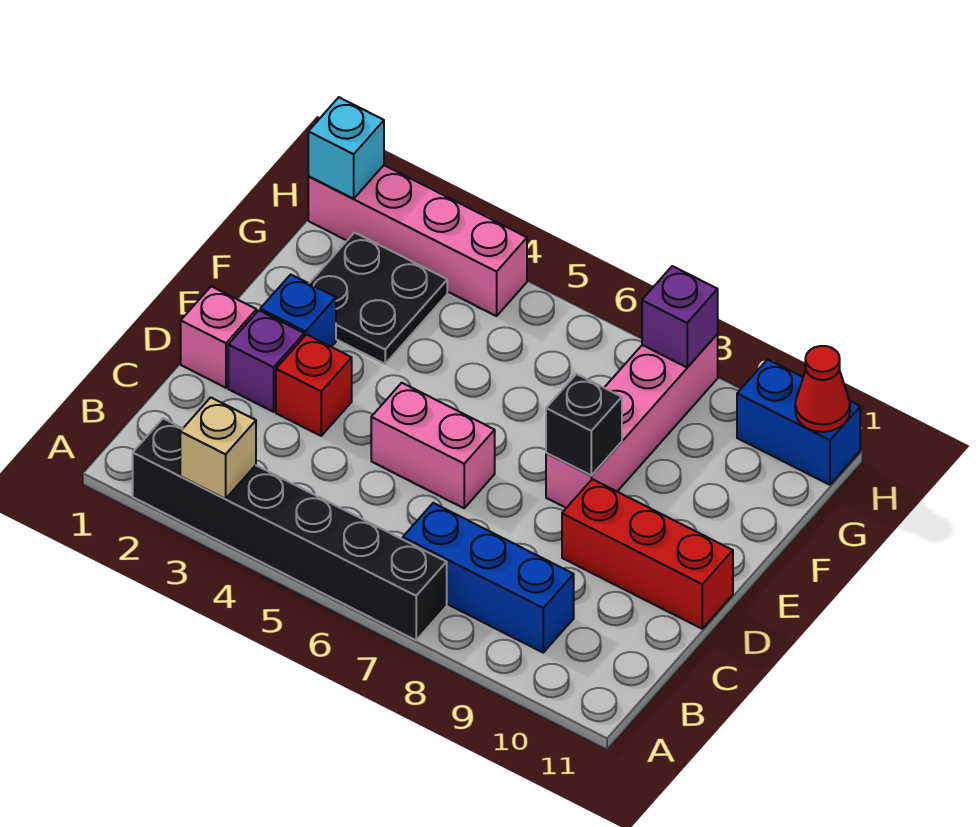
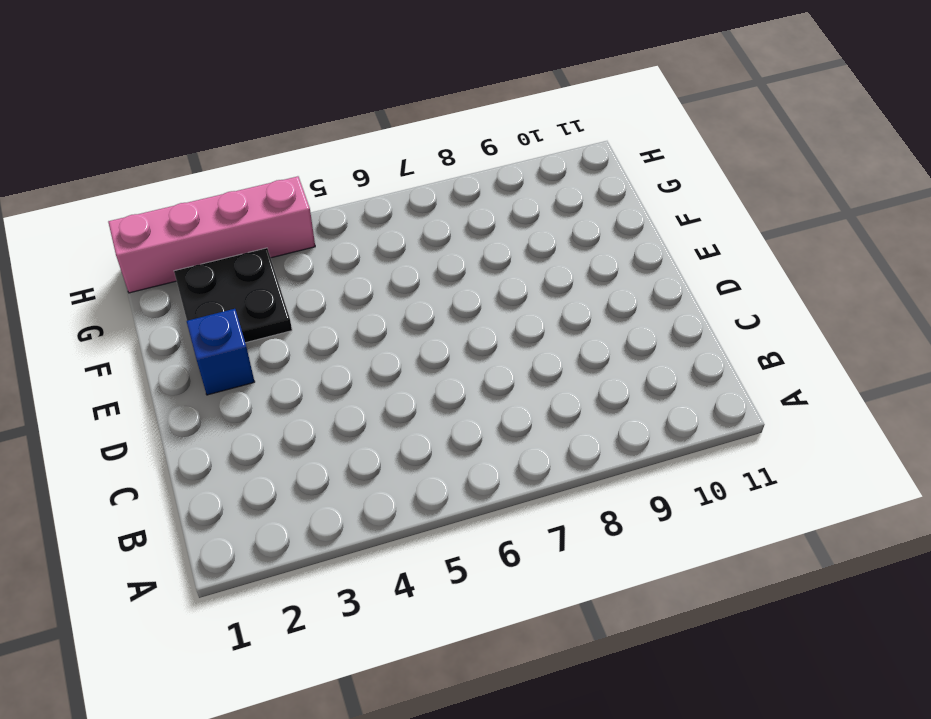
none -> black brick A2:A7 level 1
none -> blue brick B7:B9 level 1
none -> pink brick D1 level 1

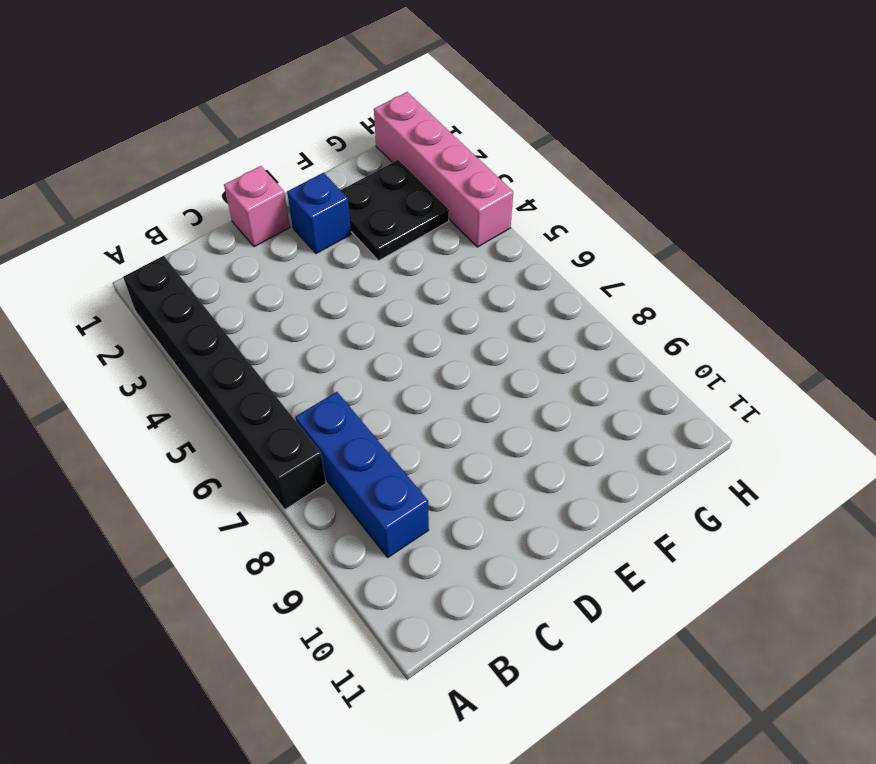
none -> purple brick D2 level 1
none -> red brick D3 level 1
none -> pink brick D5:D6 level 1

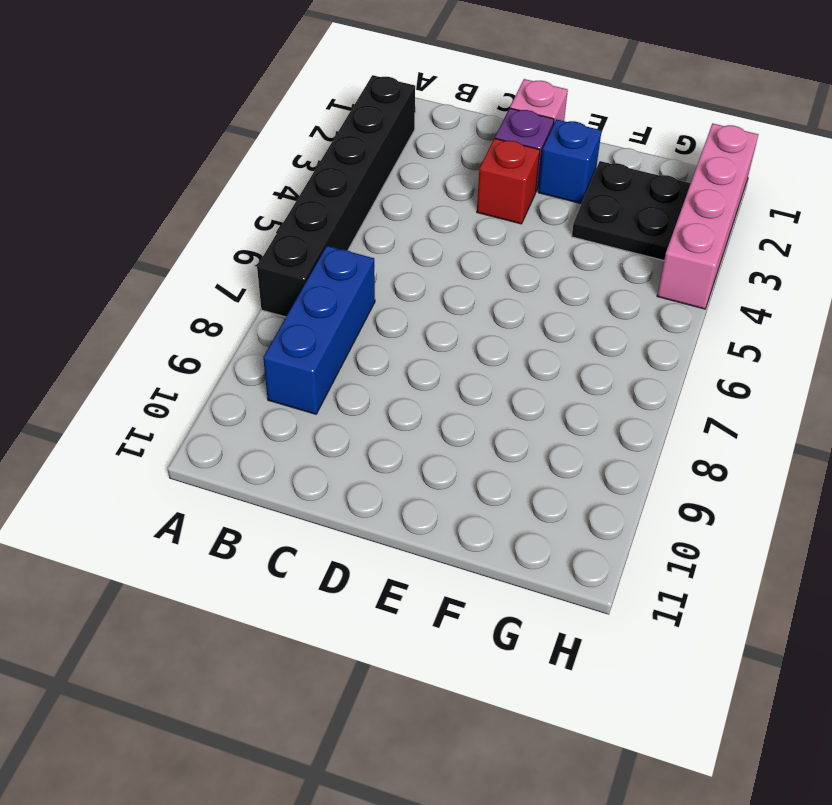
none -> pink brick D5:D6 level 1
none -> red brick D9:D11 level 1
none -> pink brick E8:H8 level 1

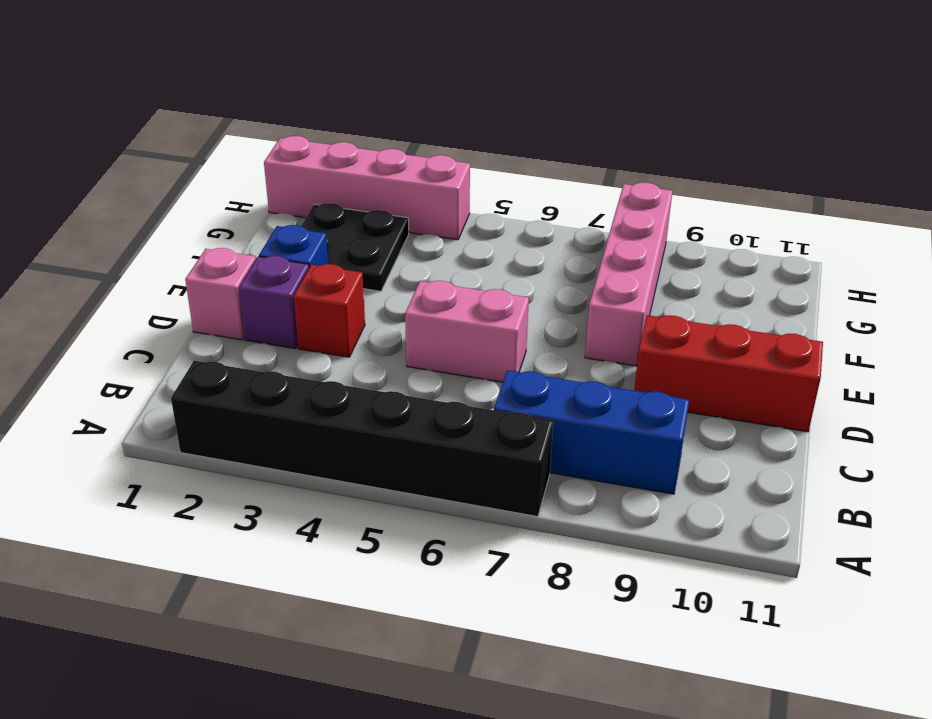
none -> blue brick H10:H11 level 1
none -> tan brick A3 level 2
none -> black brick E8 level 2

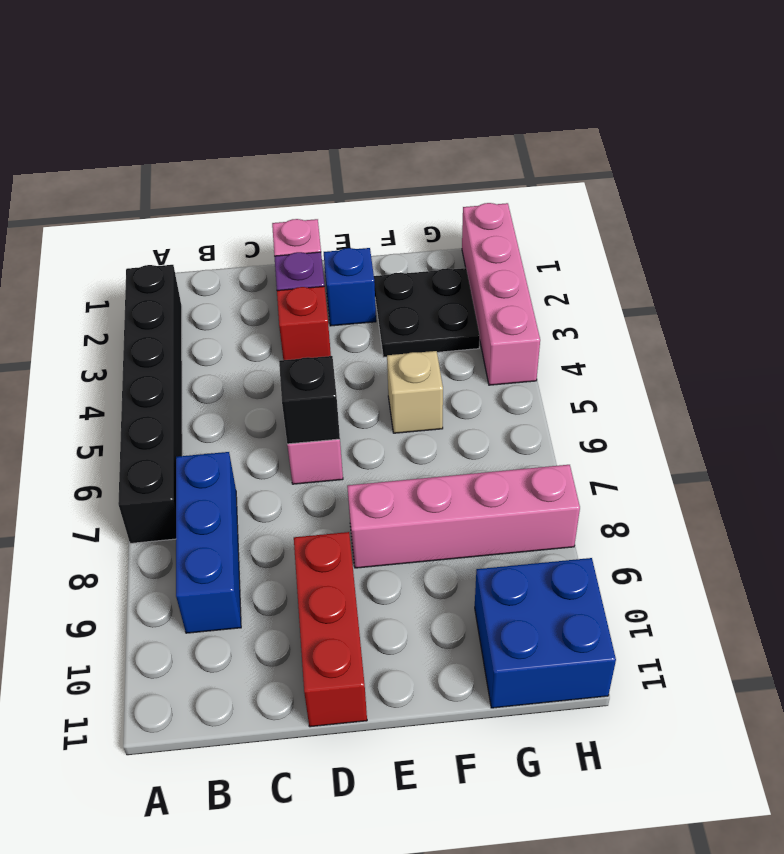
black brick D6 level 2 -> black brick E8 level 2
tan brick F5 level 1 -> tan brick A3 level 2
blue brick G10:H11 level 1 -> blue brick H10:H11 level 1
none -> cyan brick H1 level 2
none -> purple brick H8 level 2
none -> red cone H11 level 2

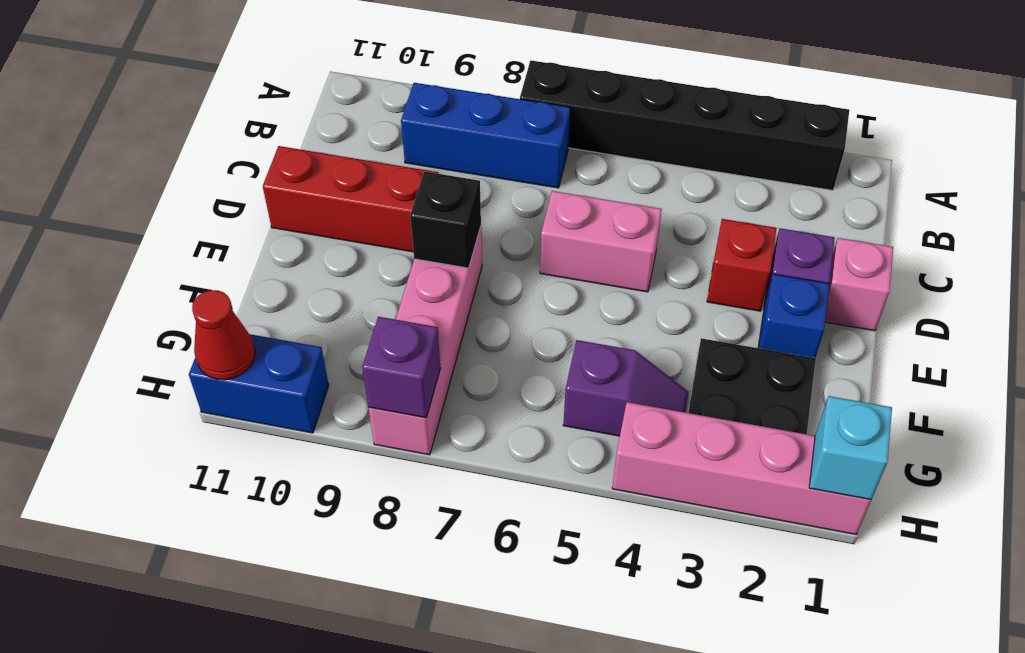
purple slope G4:G5 level 1 top 5 -> none
none -> tan brick A3 level 2

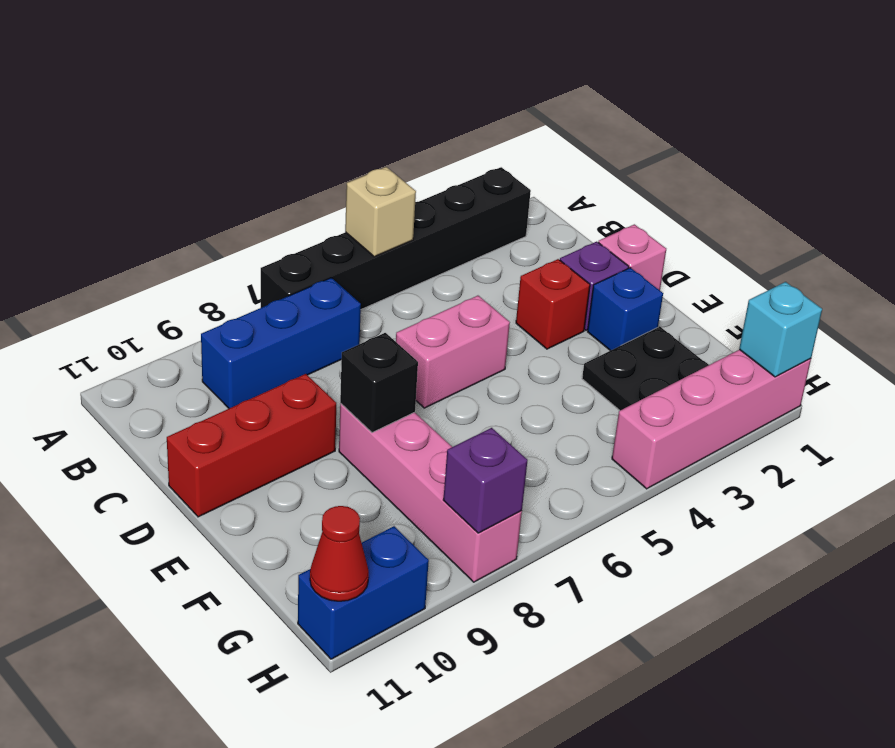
tan brick A5 level 2 -> tan brick A3 level 2

